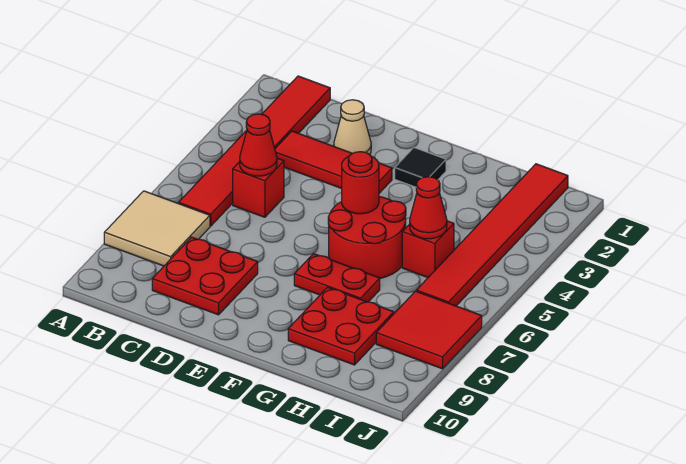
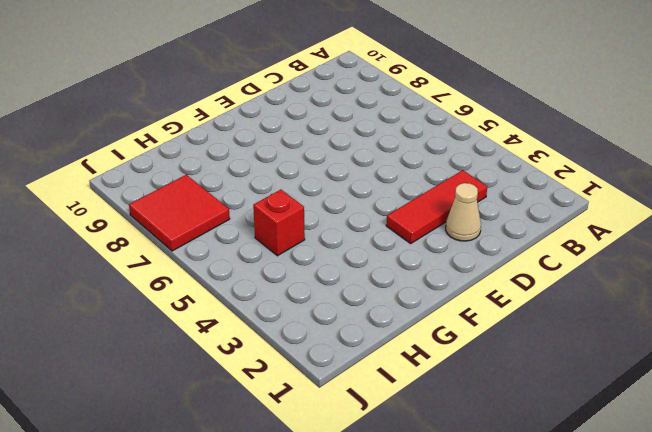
none -> tan tile A7:B8 level 1
none -> red tile B1:B6 level 1
none -> red brick C5 level 1

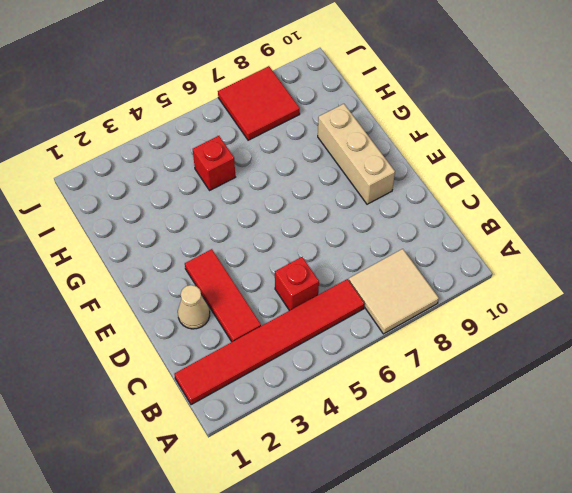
tan brick E9:G9 level 1 -> red plate G8:H9 level 1
none -> red plate C8:D9 level 1
none -> black tile F2 level 1
none -> red round brick F5:G6 level 1

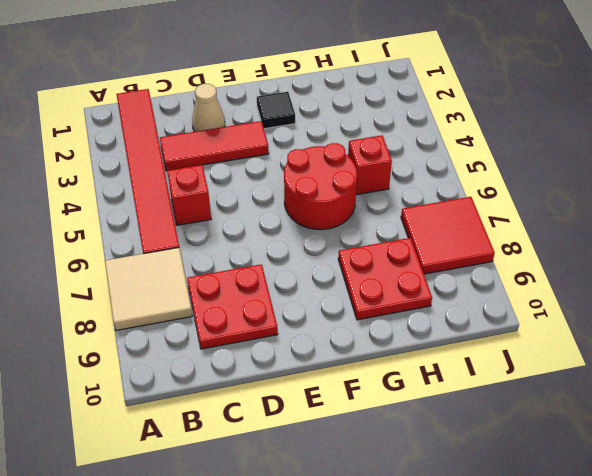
none -> red plate F7:G7 level 1
none -> red tile I1:I6 level 1
none -> red cone C5 level 2

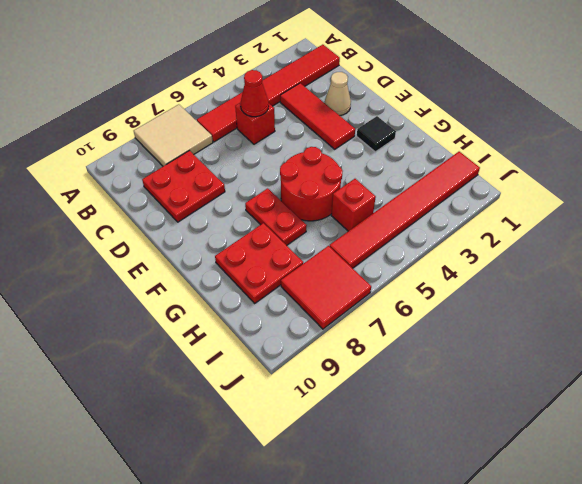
none -> red round brick F5 level 2
none -> red cone H5 level 2

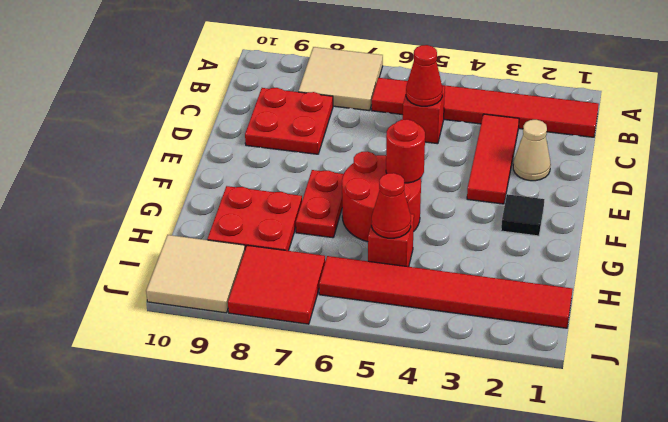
tan tile I9:J10 level 1 -> none

